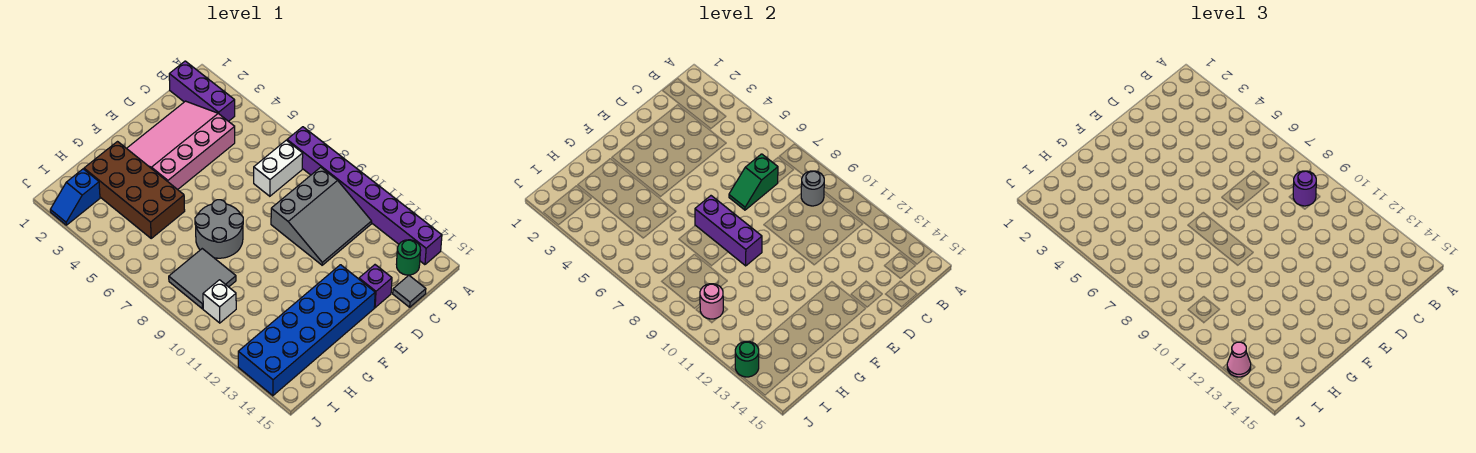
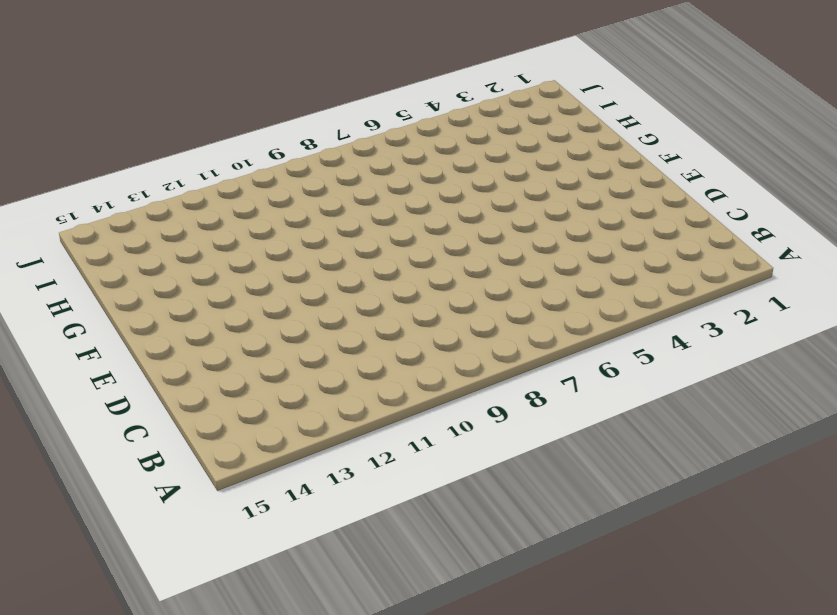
none -> purple brick A7:A14 level 1
none -> purple brick B1:B3 level 1
none -> white brick B7:C7 level 1

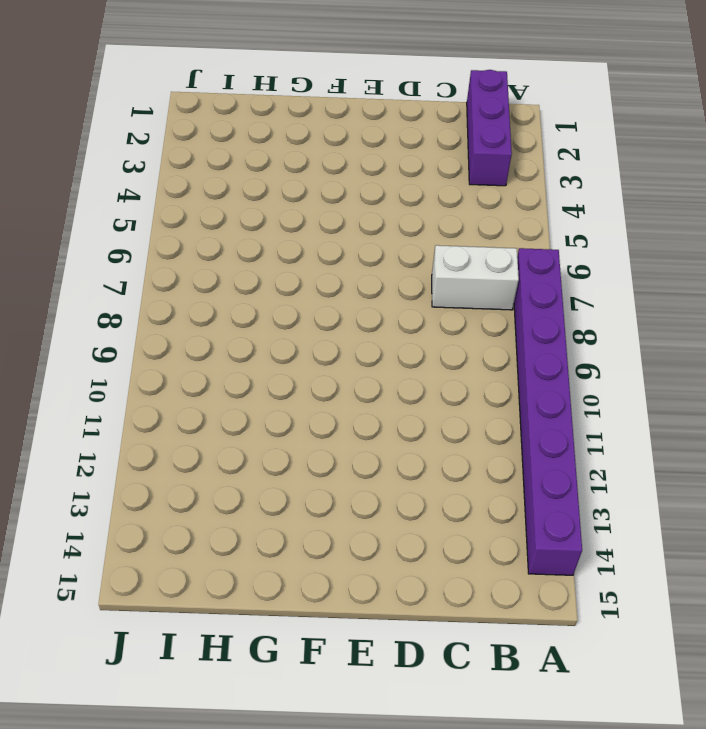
none -> grey slope B9:D11 level 1 top 9
none -> green round brick B14 level 1
none -> pink slope C2:F4 level 1 top 4

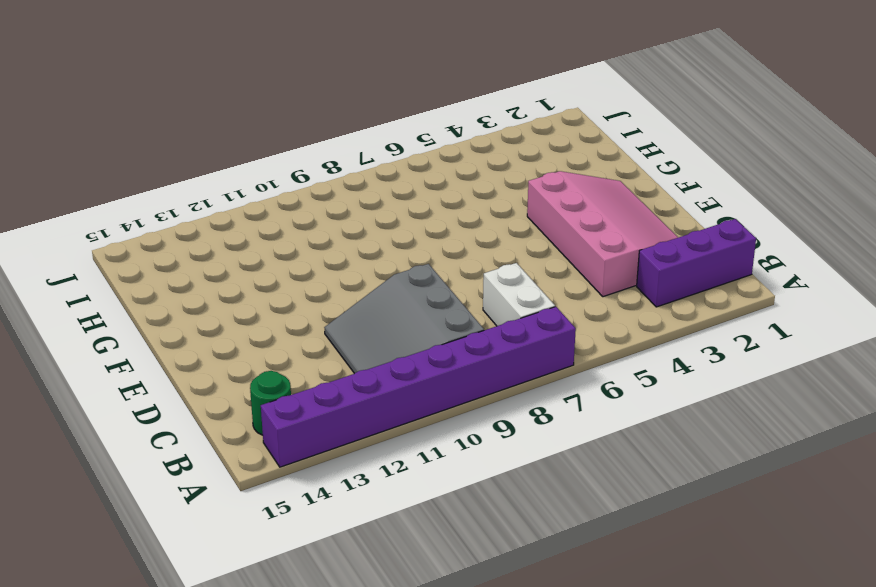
none -> grey tile C15 level 1
none -> purple brick D14 level 1
none -> blue brick E13:J14 level 1

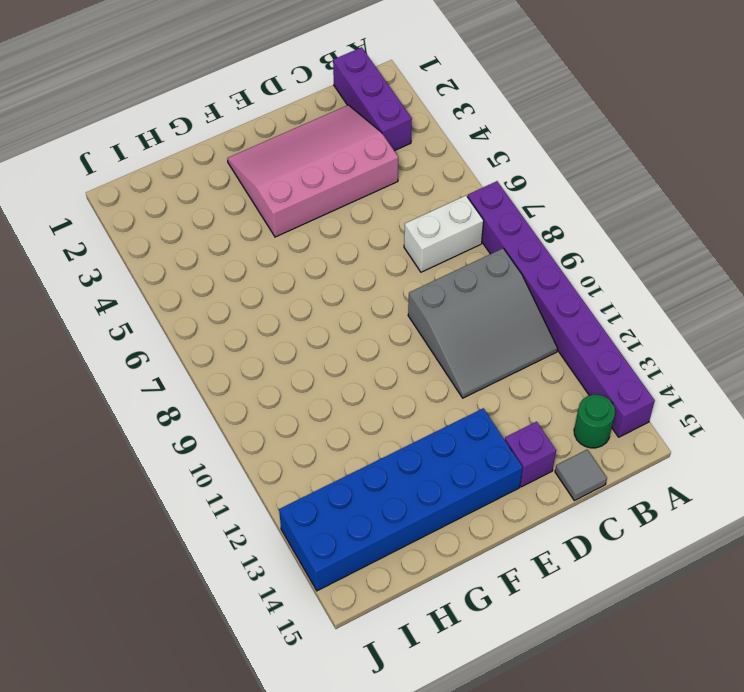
none -> grey round brick F7:G8 level 1
none -> brown brick G2:H5 level 1
none -> grey tile H8:I9 level 1

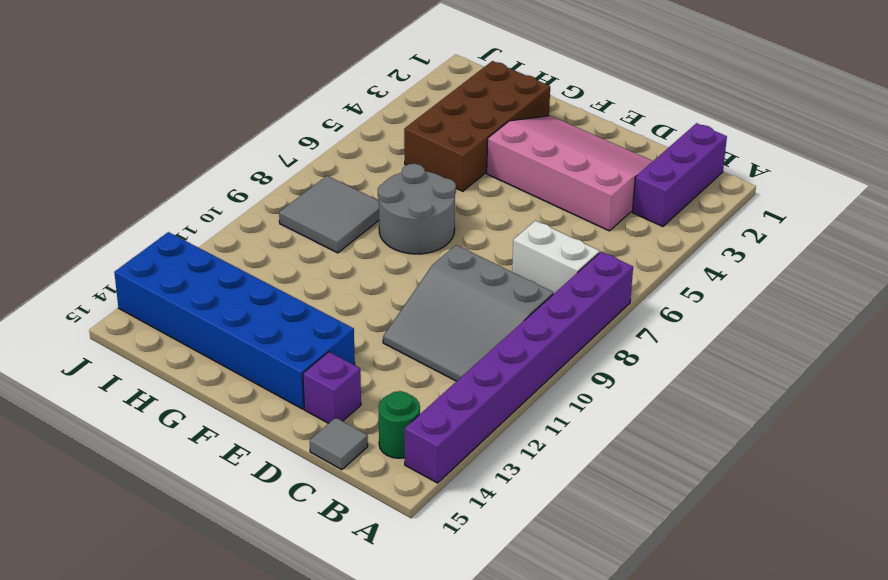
none -> blue slope I2:J2 level 1 top I
none -> white brick I10 level 1
none -> grey round brick B9 level 2

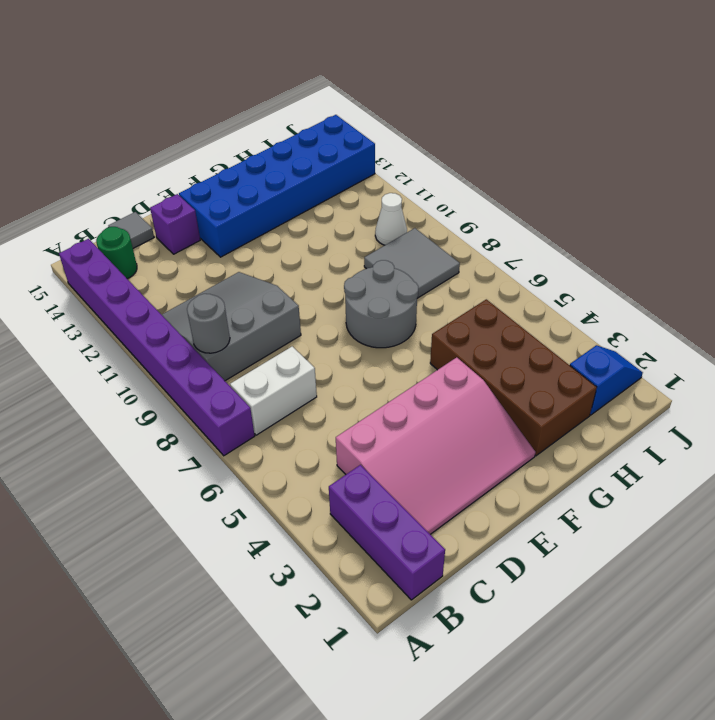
white cone I10 level 1 -> white brick I10 level 1
none -> green slope C7:D7 level 2 top C
none -> purple brick F7:F9 level 2
none -> pink round brick I10 level 2

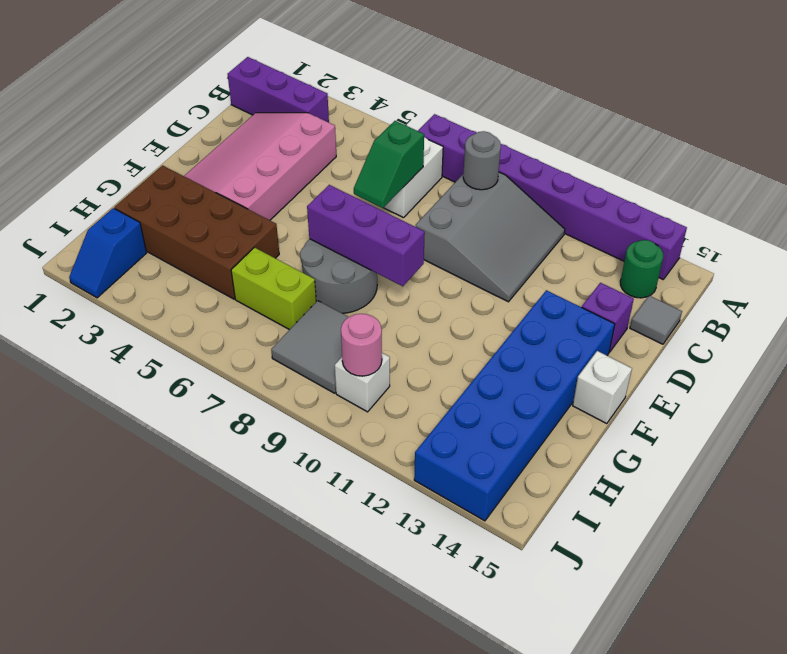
white brick F15 level 1 -> none
lime brick H6:H7 level 1 -> none
none -> green round brick J13 level 2
none -> purple round brick B9 level 3
none -> pink cone J13 level 3

